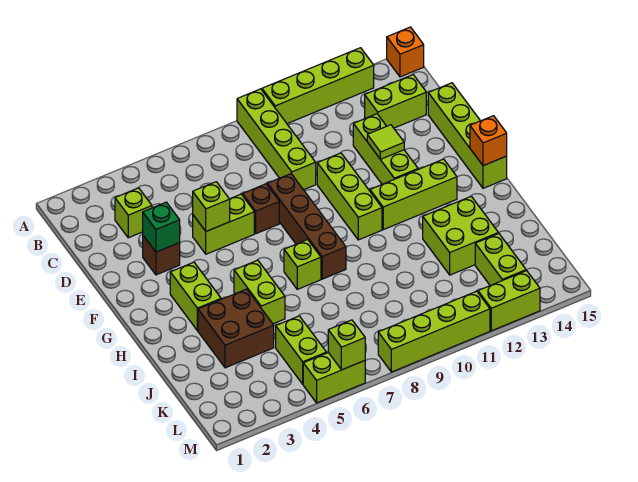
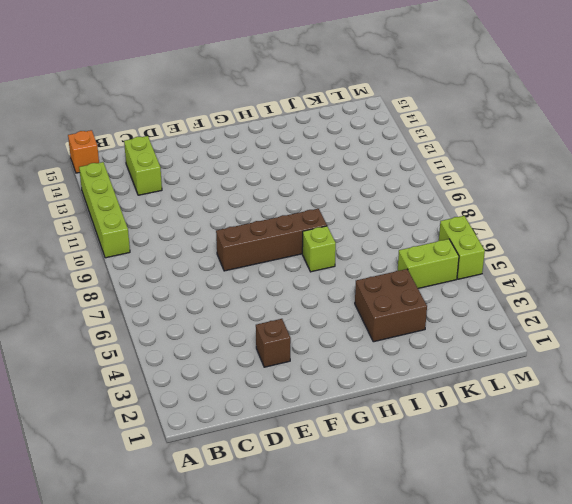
none -> lime brick A9:D9 level 1
none -> lime brick C3 level 1
none -> lime brick D12:F12 level 1

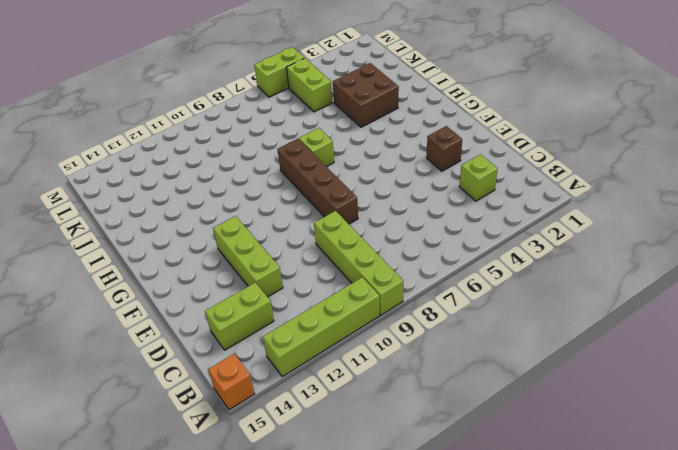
none -> lime brick D15:G15 level 1
none -> lime brick E5:E6 level 1
none -> brown brick E7 level 1

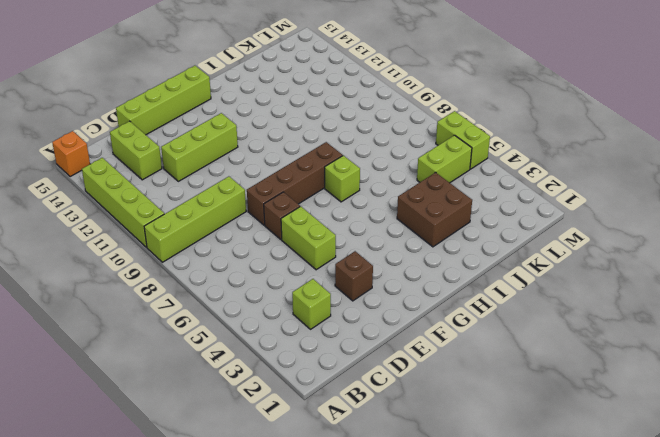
none -> lime brick E10:G10 level 1
none -> lime brick G3:H3 level 1
none -> lime brick G11:G13 level 1

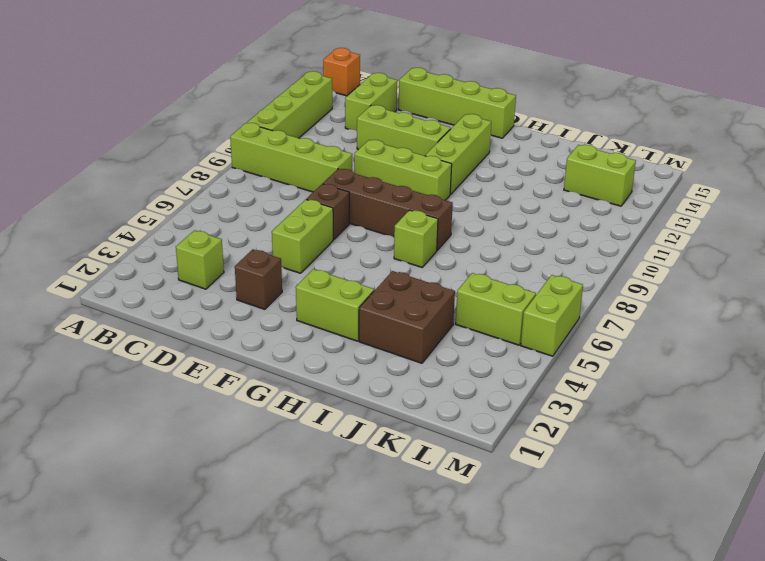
none -> lime brick H5:I5 level 1
none -> lime brick I12:J13 level 1
none -> lime brick M8:M11 level 1

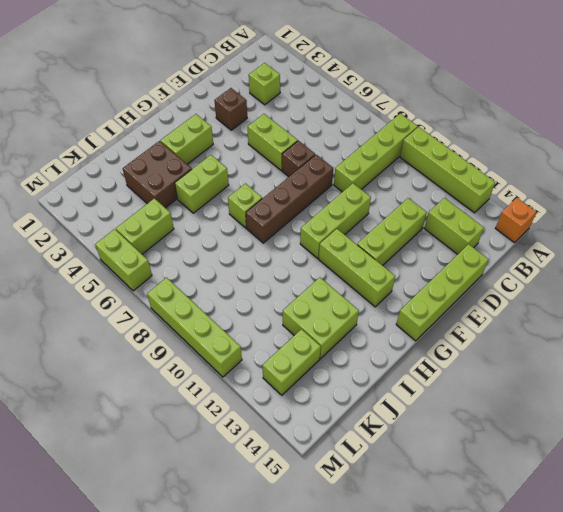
none -> lime brick M12:M13 level 1
none -> green brick E3 level 2
none -> lime brick E5 level 2

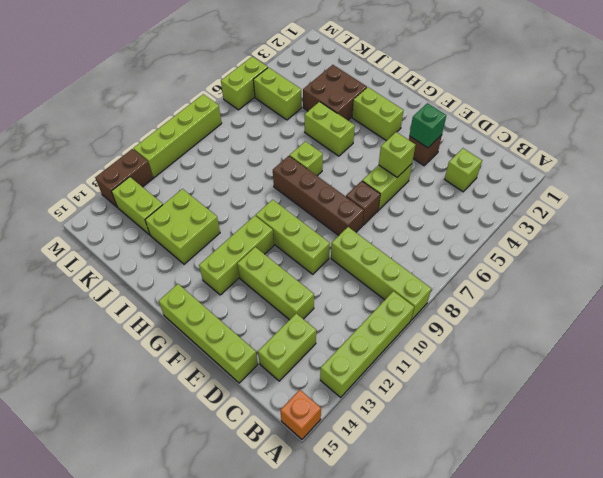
brown brick M12:M13 level 1 -> lime brick M12:M13 level 1
none -> lime tile E12 level 2
none -> orange brick G15 level 2
none -> lime brick M6 level 2

